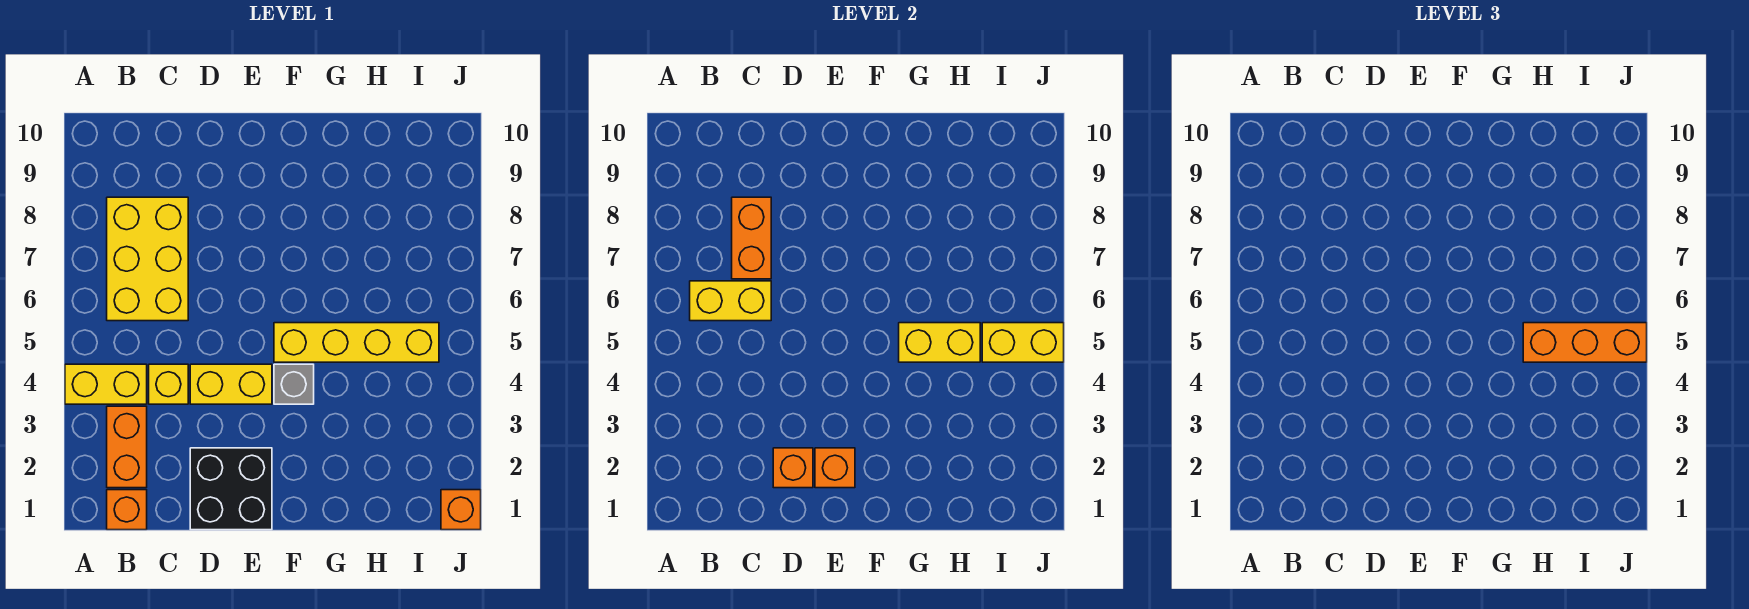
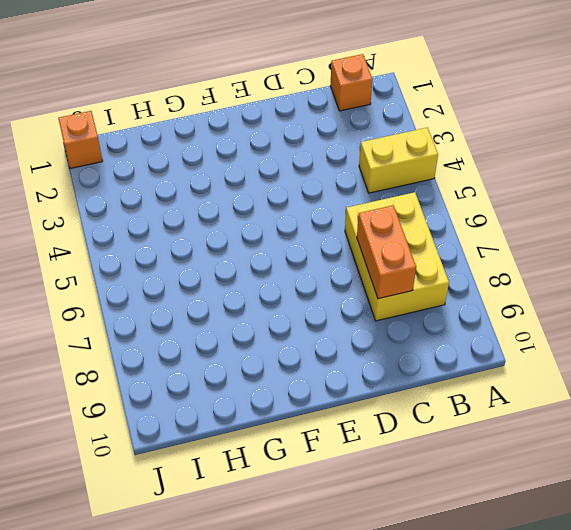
none -> orange brick B2:B3 level 1
none -> yellow brick C4 level 1
none -> black brick D1:E2 level 1

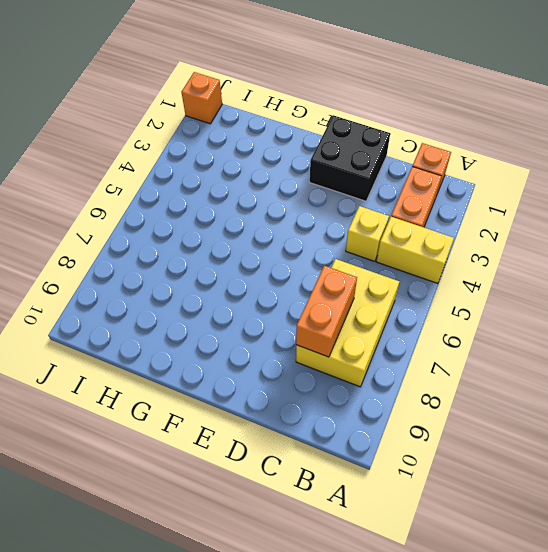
none -> yellow brick D4:E4 level 1
none -> grey brick F4 level 1
none -> yellow brick F5:I5 level 1

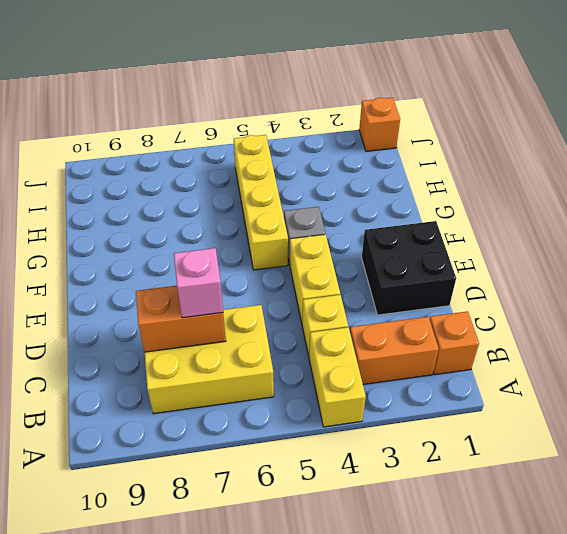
pink brick C7 level 3 -> none
none -> yellow brick B6:C6 level 2
none -> orange brick D2 level 2
none -> orange brick E2 level 2

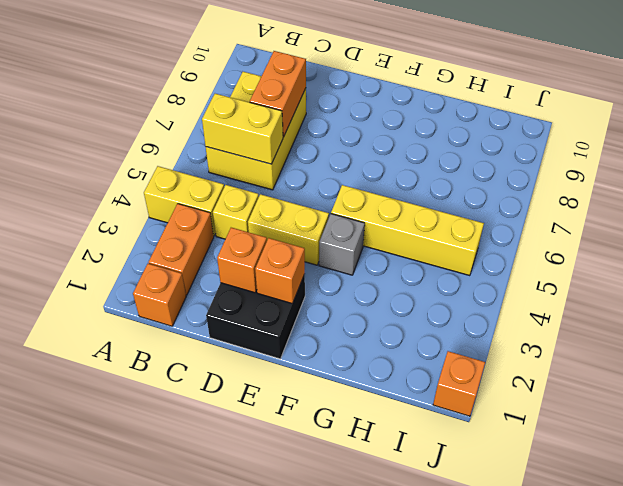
none -> yellow brick G5:H5 level 2
none -> yellow brick I5:J5 level 2
none -> orange brick H5:J5 level 3

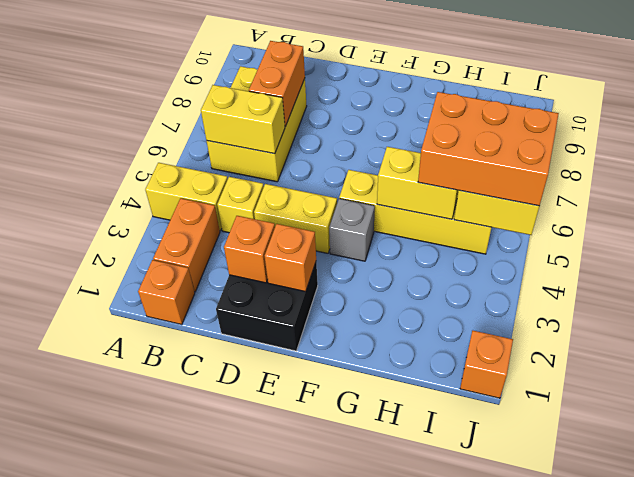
orange brick H5:J6 level 3 -> orange brick H5:J5 level 3

